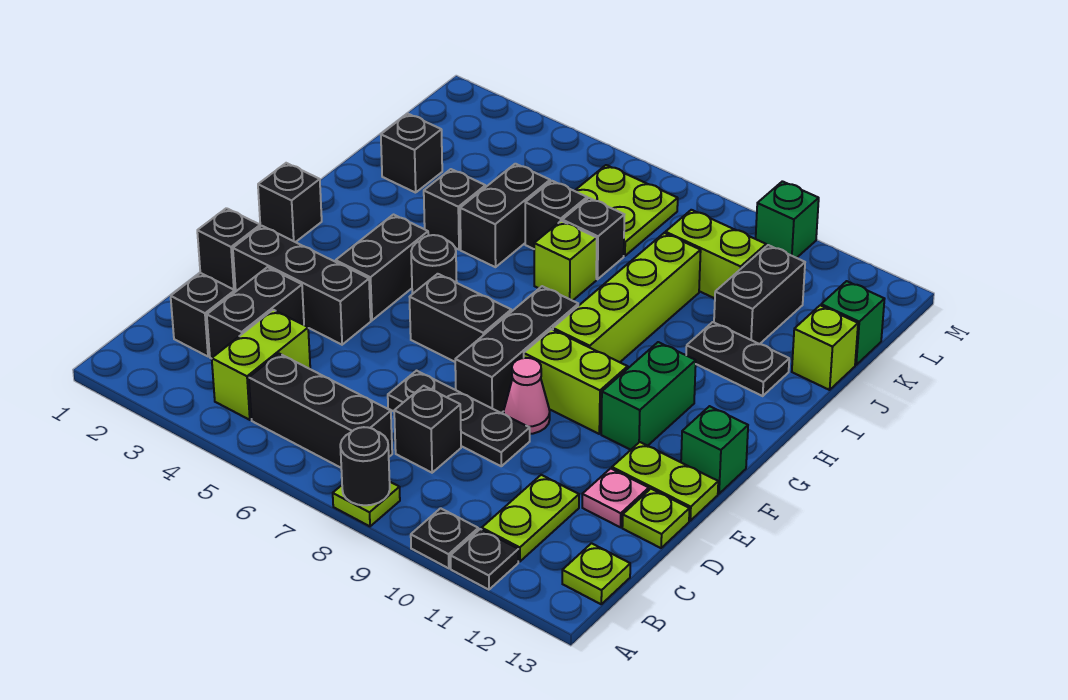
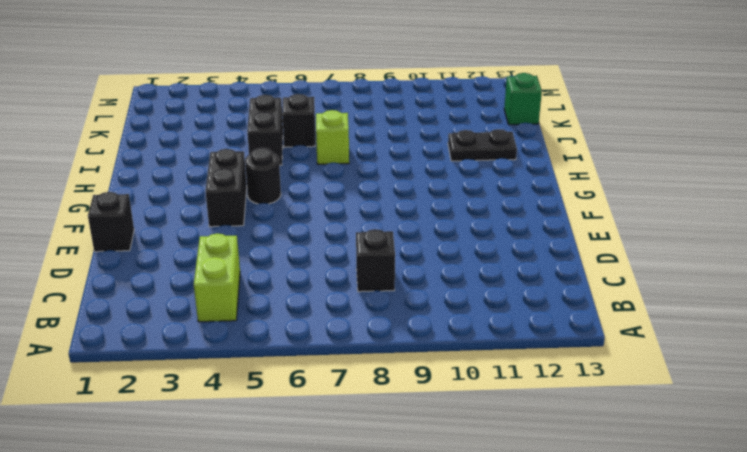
none -> lime plate A8 level 1
none -> black plate A10 level 1
none -> black plate A11 level 1
none -> black brick B5:B7 level 1

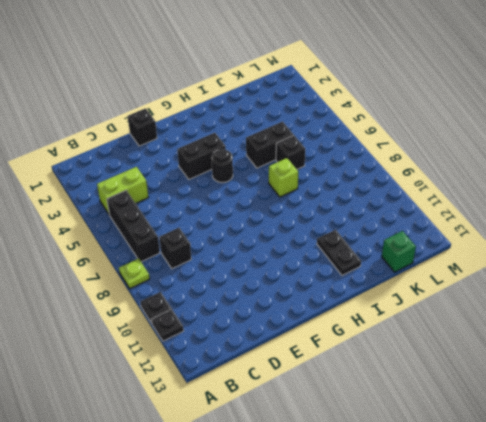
none -> lime plate B11:C11 level 1
none -> lime plate B13 level 1
none -> black brick C2 level 1
none -> black brick C3:D3 level 1

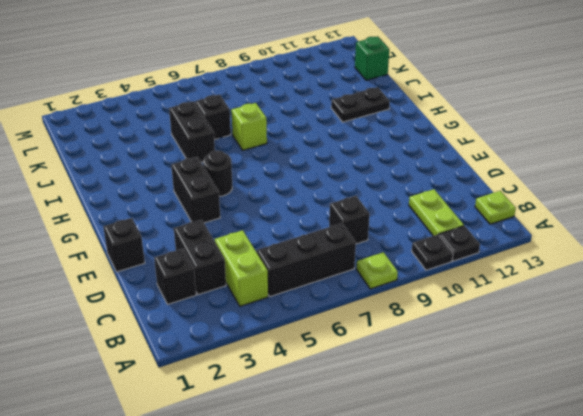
none -> black plate D7:D9 level 1
none -> pink plate D12 level 1
none -> lime plate D13 level 1
none -> black brick E2:E4 level 1

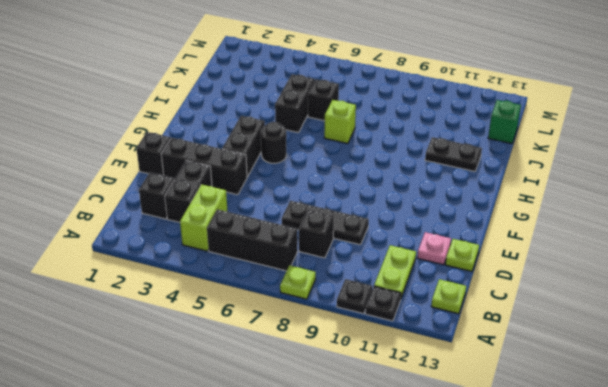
none -> black brick E8:G8 level 1
none -> pink cone E9 level 1
none -> lime plate E12:E13 level 1
none -> black brick F6:F7 level 1

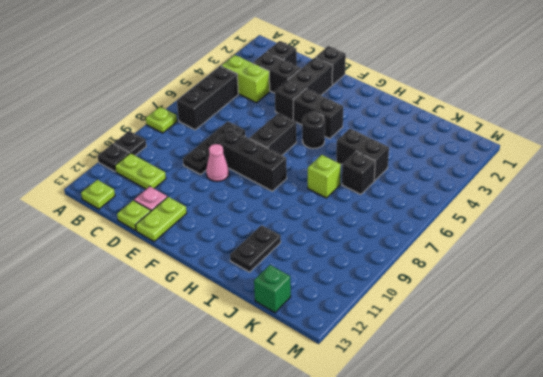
none -> black brick C8 level 1
none -> lime brick F9:F10 level 1
none -> green brick F11:G11 level 1
none -> green brick F13 level 1

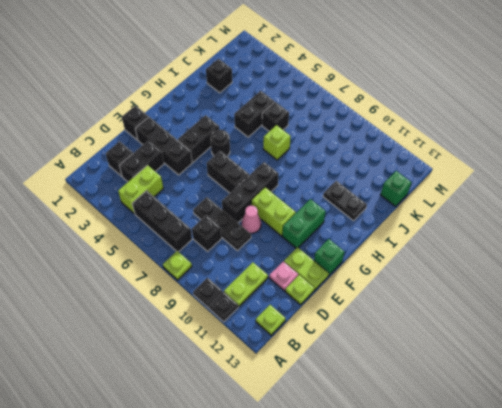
none -> black brick G1 level 1
none -> lime brick G9:J9 level 1
none -> black brick I4 level 1
none -> black brick J7 level 1

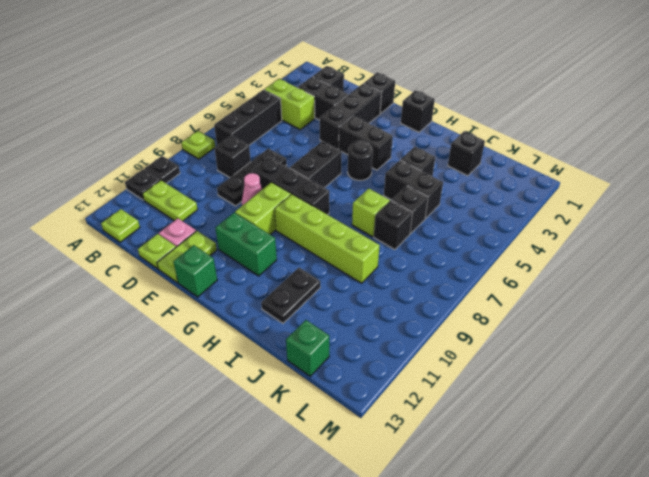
none -> black brick J11:K11 level 1
none -> lime brick J13 level 1
none -> lime plate K6:L7 level 1
none -> lime brick K9:K10 level 1

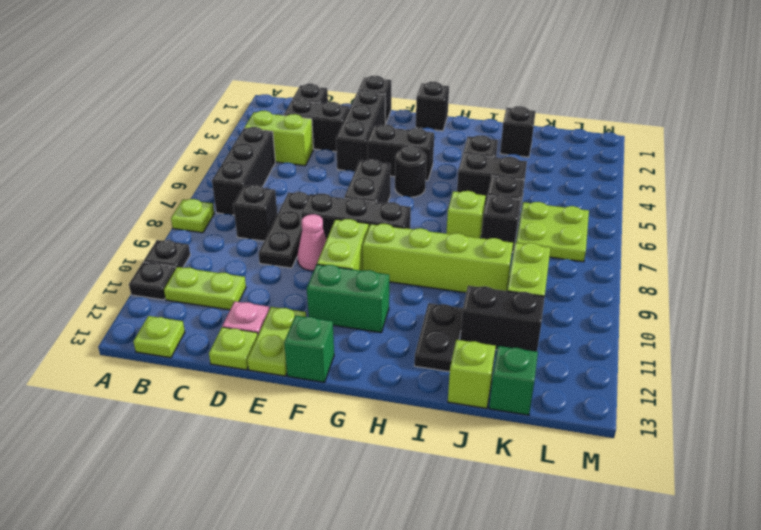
none -> green brick M10 level 1
none -> black round brick A8 level 2

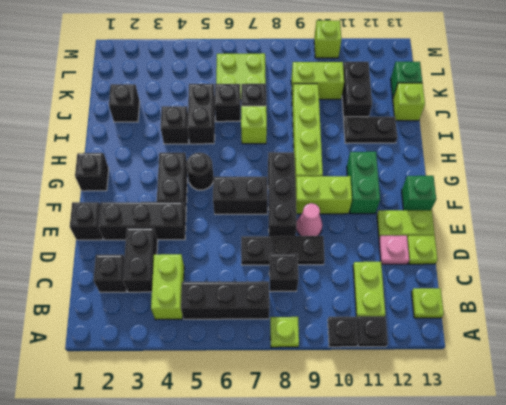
lime brick M10 level 1 -> green brick M10 level 1
none -> black round brick A8 level 2

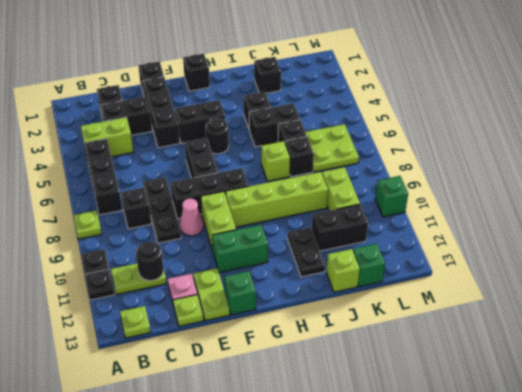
black round brick C11 level 2 -> black round brick A8 level 2

